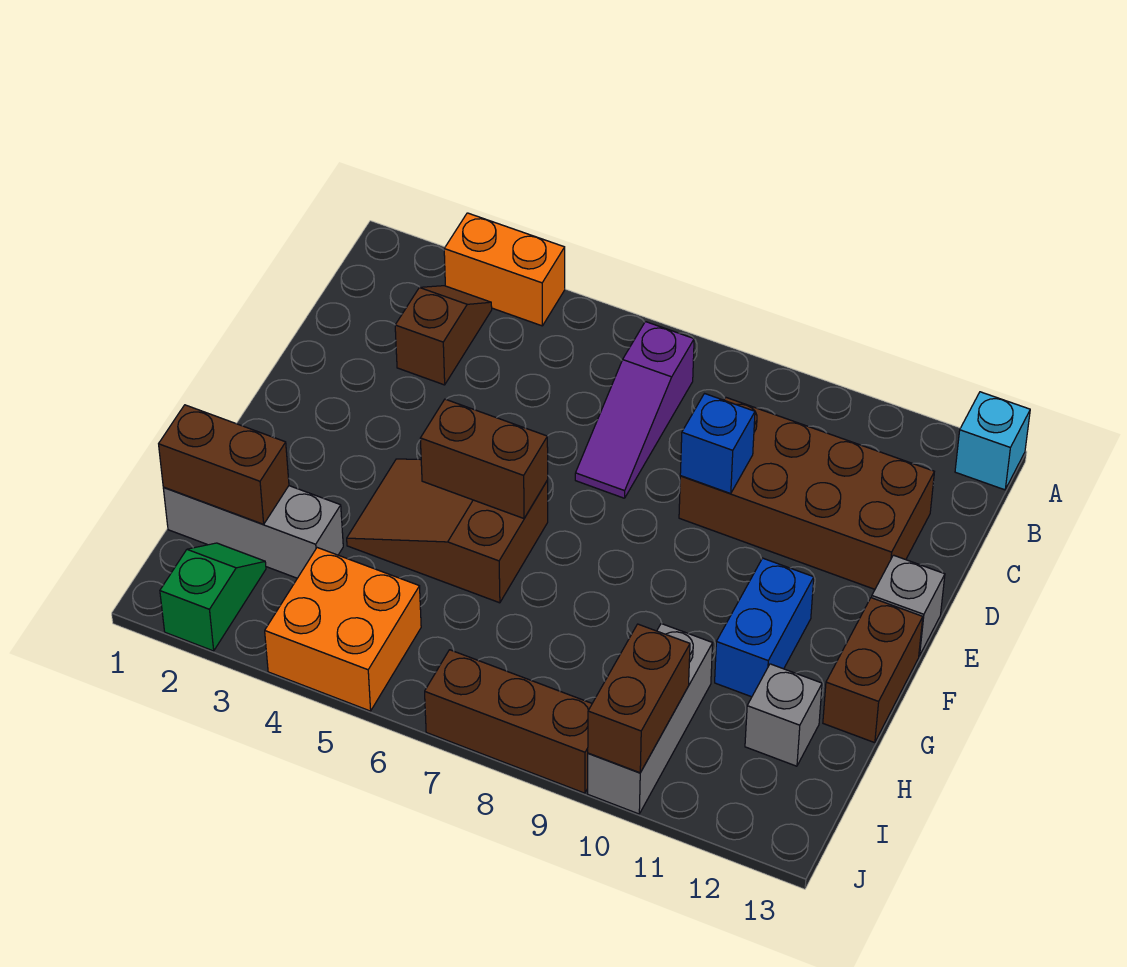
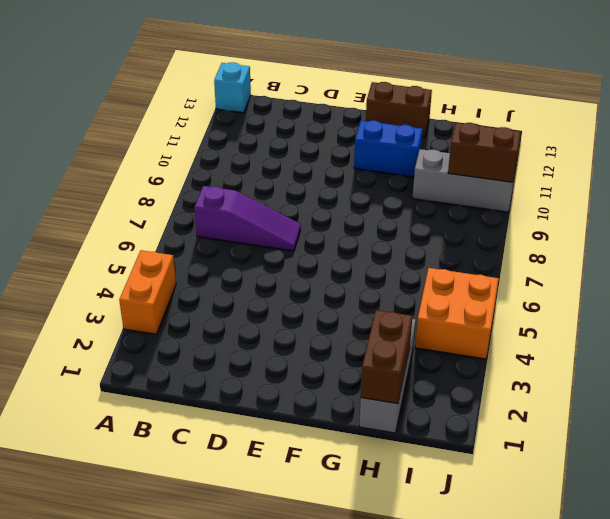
none -> brown slope B3:C3 level 1 top C
none -> brown brick C9:D12 level 1
none -> grey brick E13 level 1

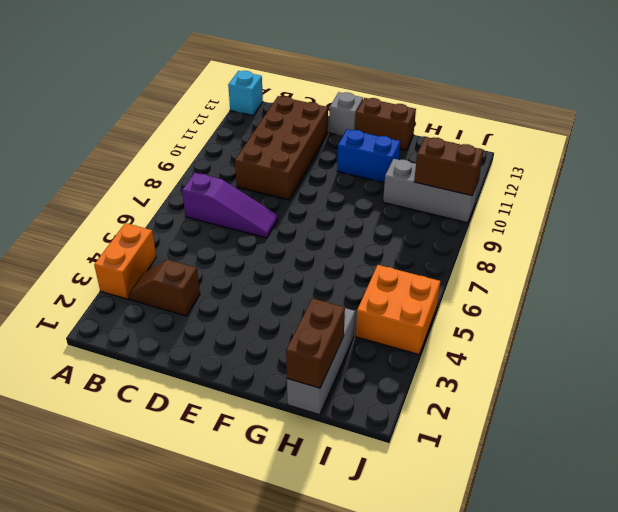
none -> brown slope F4:G6 level 1 top 6
none -> grey brick H12 level 1
none -> green slope I2:J2 level 1 top J

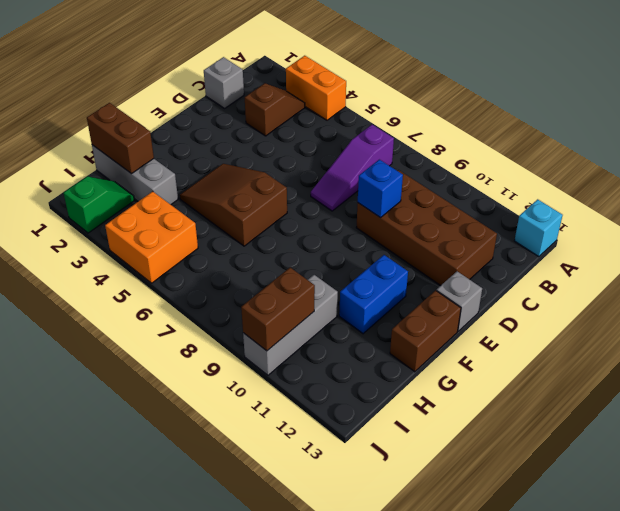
grey brick C1 level 1 -> grey brick H12 level 1
none -> brown brick J7:J9 level 1
none -> brown brick F5:F6 level 2

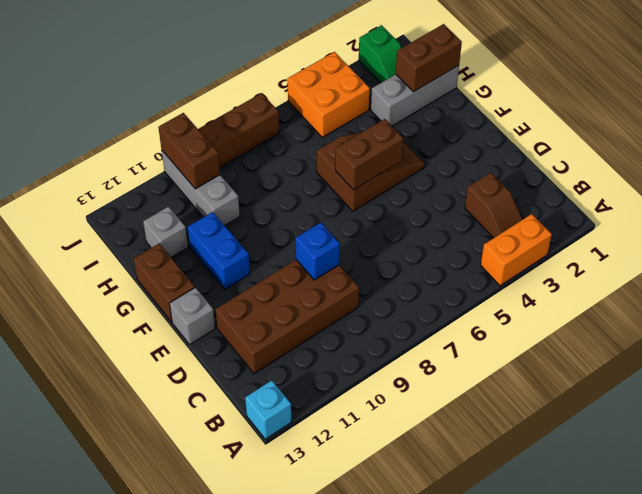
none -> purple slope B7:D7 level 1 top B

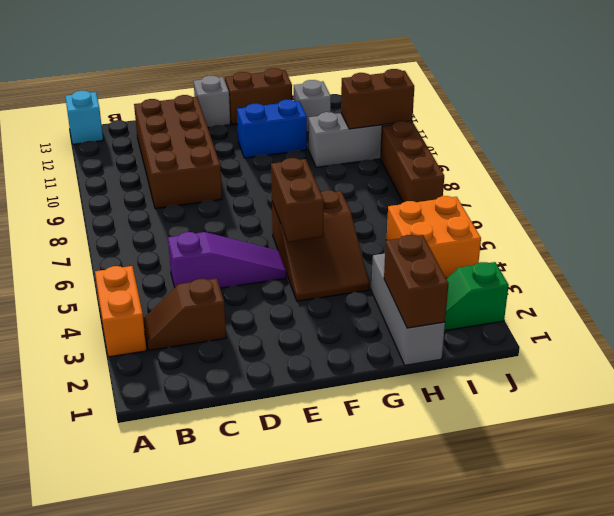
purple slope C5:E5 level 1 top C -> purple slope B7:D7 level 1 top B
none -> blue brick D9 level 2

